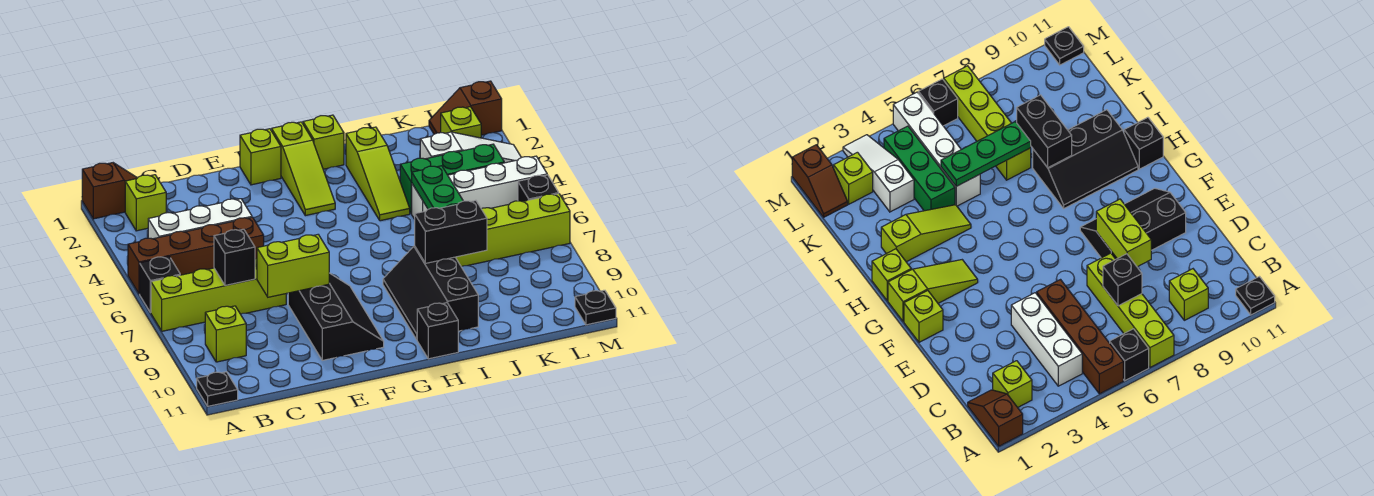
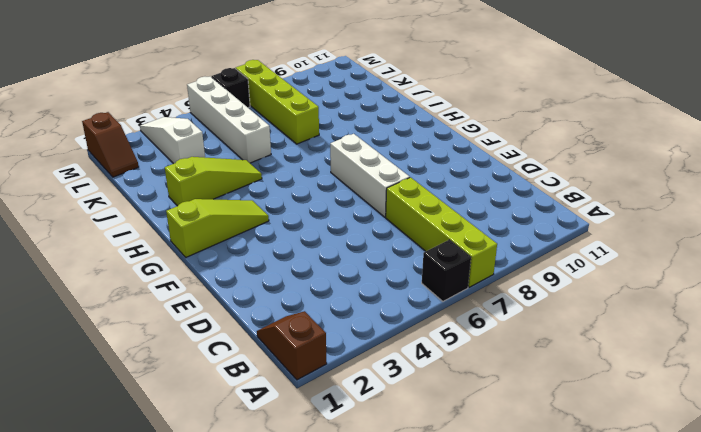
white brick E7:G7 level 1 -> white brick B4:D4 level 1
none -> brown brick A5:D5 level 1
none -> black plate A11 level 1
none -> lime brick B2 level 1

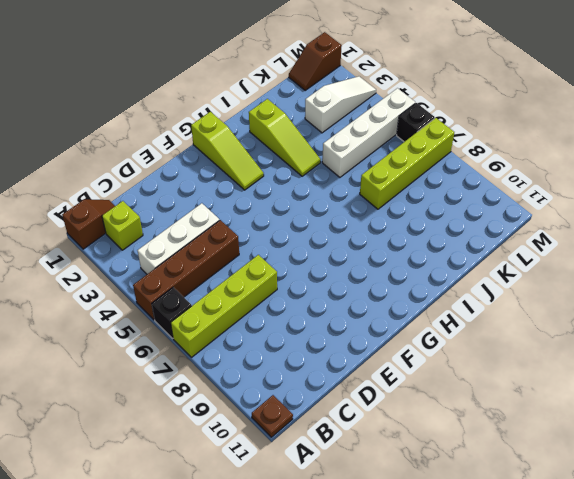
brown plate A11 level 1 -> black plate A11 level 1
none -> lime brick B9 level 1
none -> black slope E8:F10 level 1 top E
none -> lime brick F1 level 1

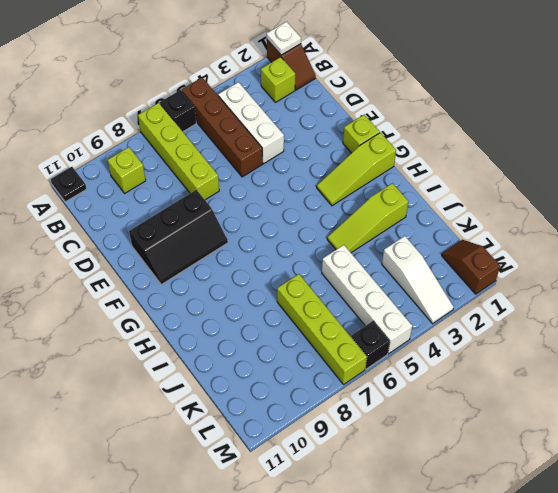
white plate A1 level 2 -> none
none -> lime brick H1 level 1
none -> black slope H8:I10 level 1 top I
none -> black brick H11 level 1

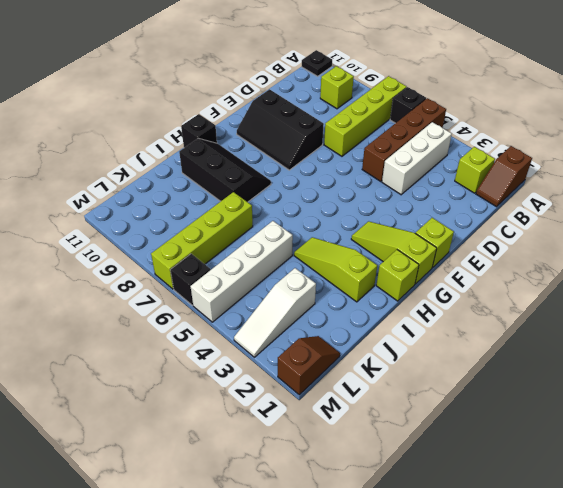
none -> green brick J4:L4 level 1
none -> lime brick L2 level 1
none -> black plate M11 level 1

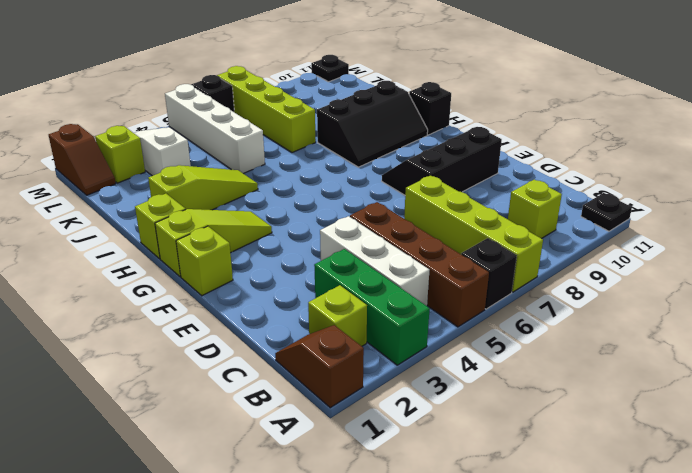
green brick A3:C3 level 1 -> green brick J4:L4 level 1
none -> black brick C7 level 2
none -> lime brick D8:E8 level 2
none -> black brick I8:J8 level 2

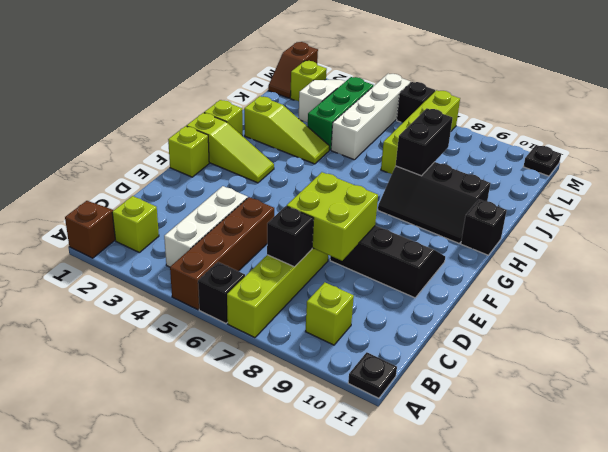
lime brick D7:E8 level 2 -> lime brick D8:E8 level 2
none -> green plate J5:J7 level 2

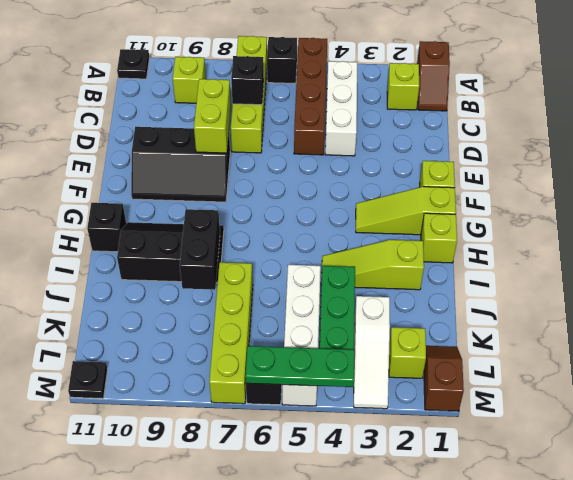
green plate M4:M6 level 2 -> green plate J5:J7 level 2

